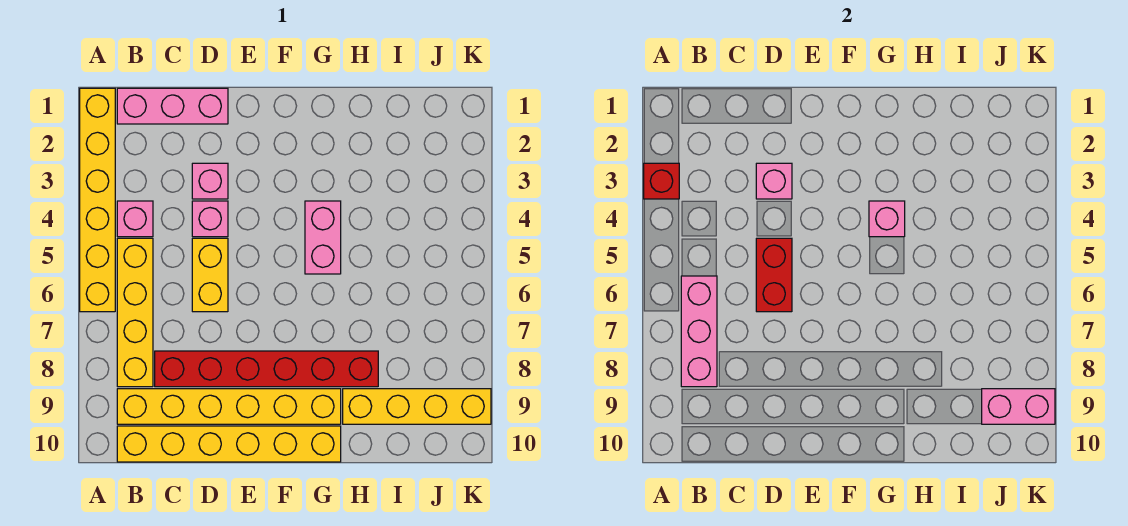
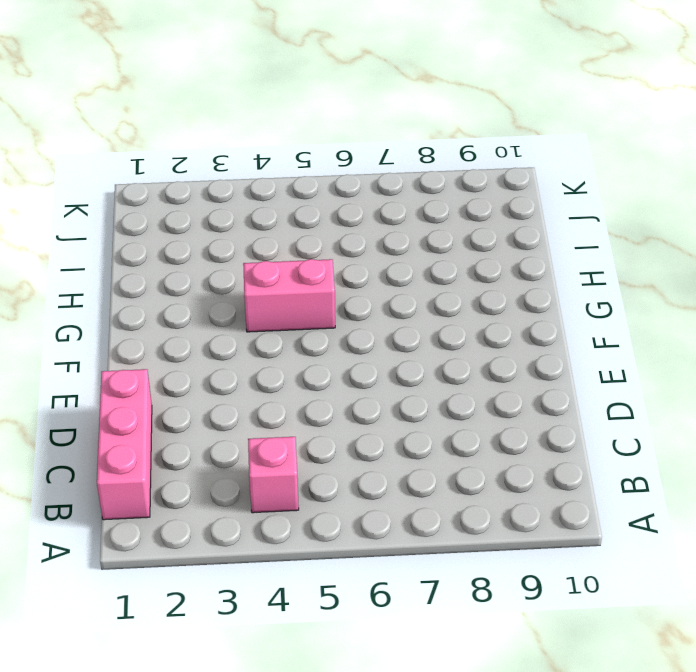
none -> yellow brick A1:A6 level 1
none -> yellow brick B5:B8 level 1
none -> yellow brick B9:G9 level 1

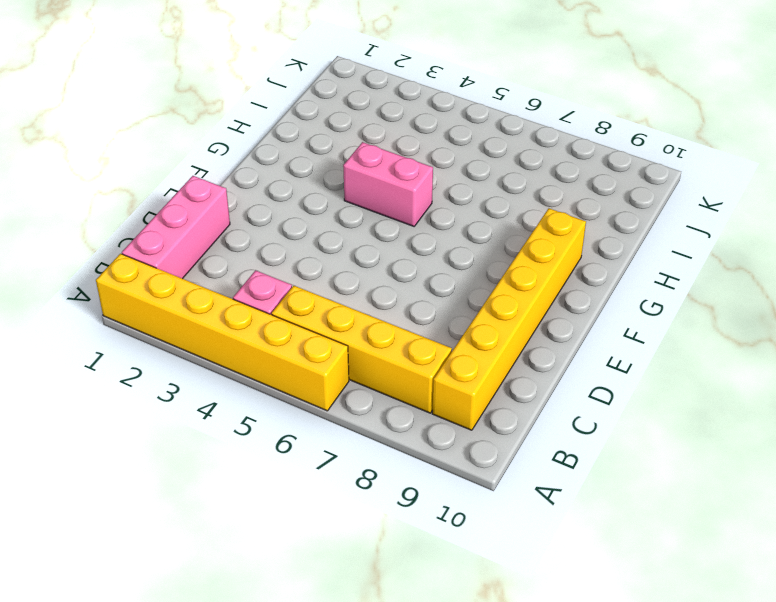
none -> yellow brick B10:G10 level 1
none -> red brick C8:H8 level 1
none -> pink brick D3 level 1

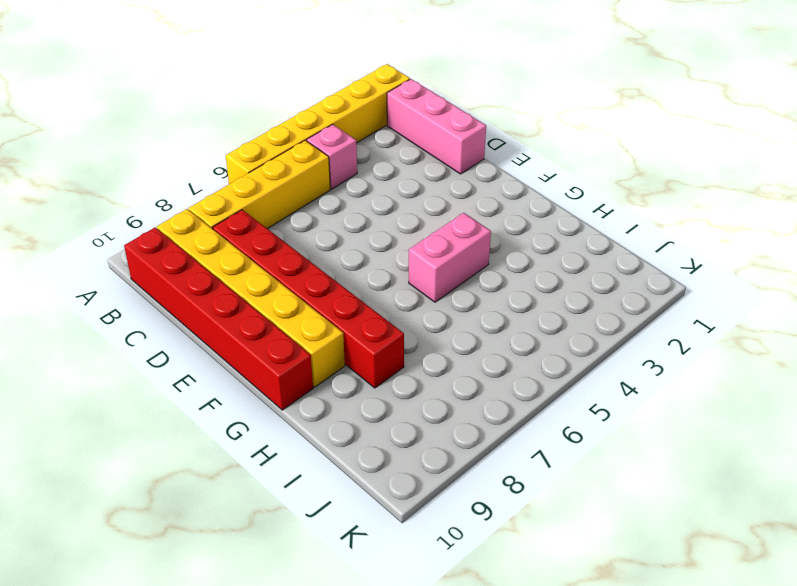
red brick B10:G10 level 1 -> yellow brick B10:G10 level 1
none -> pink brick D3 level 1
none -> pink brick D4 level 1
none -> yellow brick D5:D6 level 1

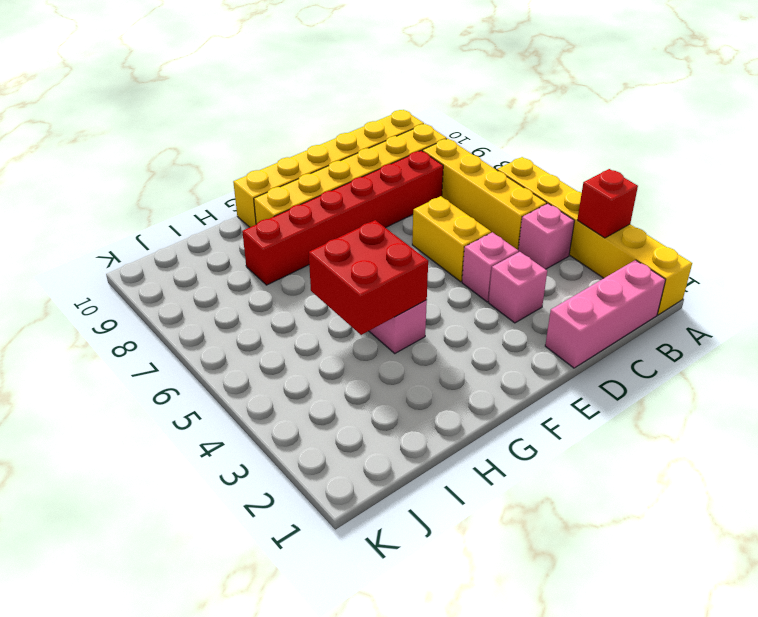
red brick G4:H5 level 2 -> pink brick G4 level 2
none -> yellow brick H9:K9 level 1
none -> pink brick B6:B8 level 2
none -> pink brick D3 level 2

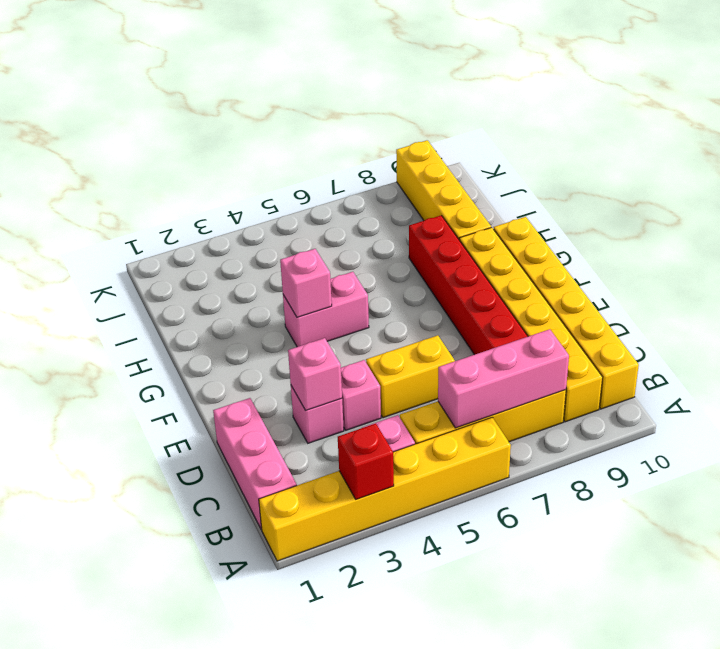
none -> red brick D5:D6 level 2
none -> pink brick J9:K9 level 2

